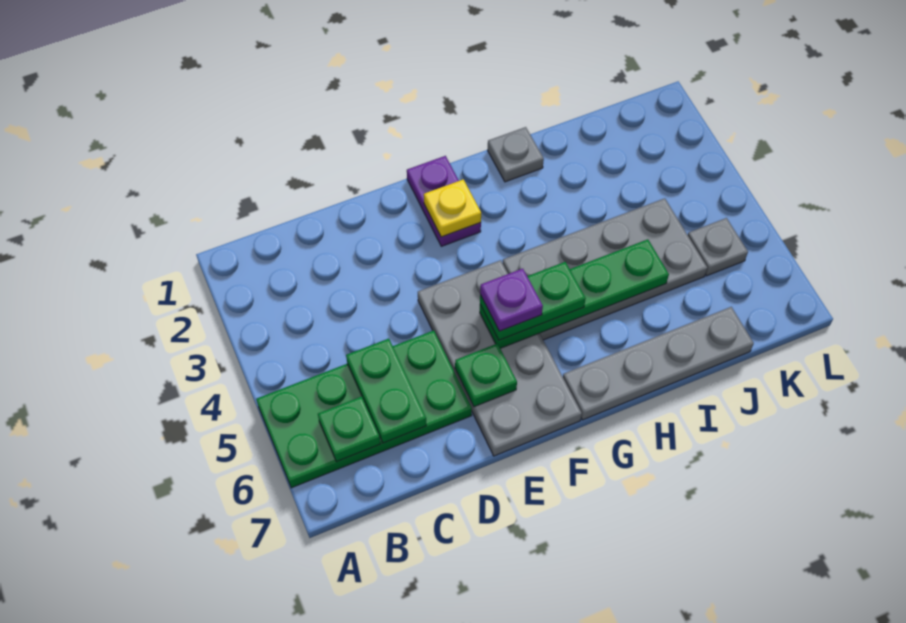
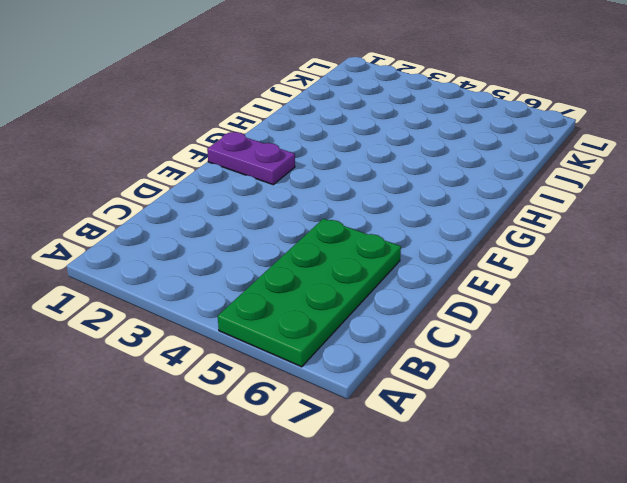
none -> grey plate E4:F7 level 1
none -> grey plate G4:J5 level 1
none -> grey plate G7:J7 level 1

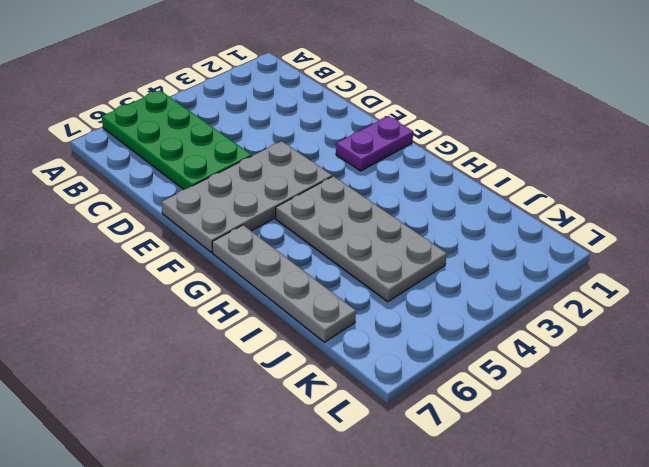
none -> grey plate H1 level 1
none -> grey plate K5 level 1
none -> green plate B6 level 2

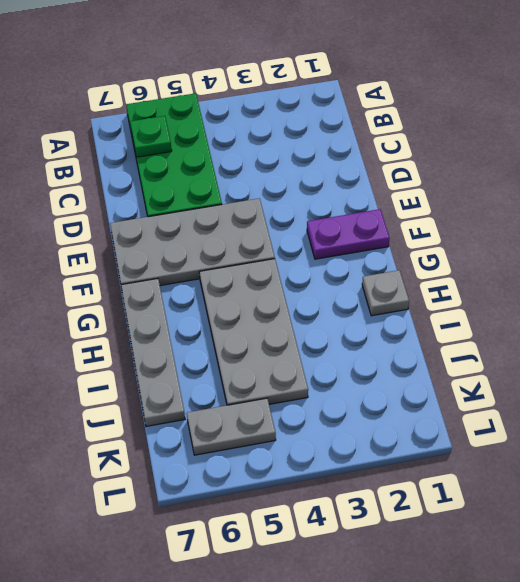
grey plate K5:K6 level 1 -> grey plate K5 level 1
none -> green plate C5:C6 level 2
none -> green plate E6 level 2
none -> yellow plate F2 level 2

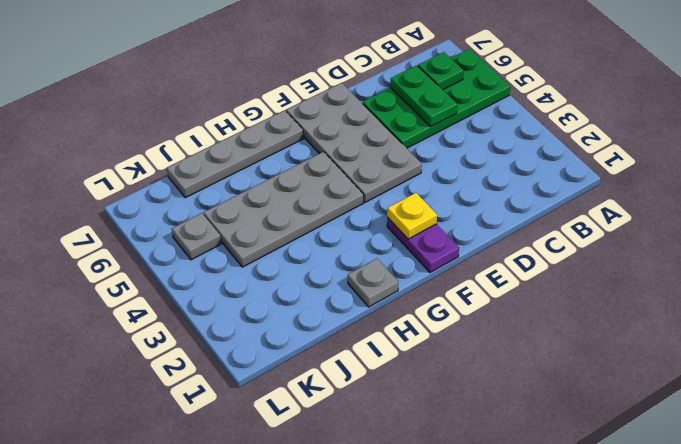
none -> green plate E6 level 2
none -> green plate F5:I5 level 2
none -> green plate F5:G5 level 3

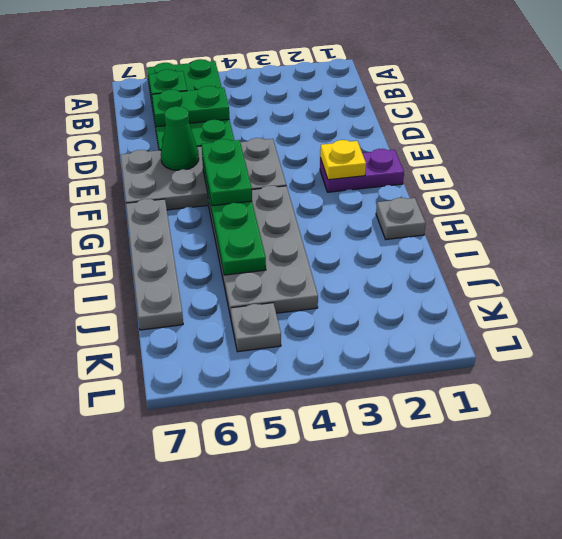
green cone E6 level 2 -> green plate E6 level 2
none -> purple plate F5 level 4

